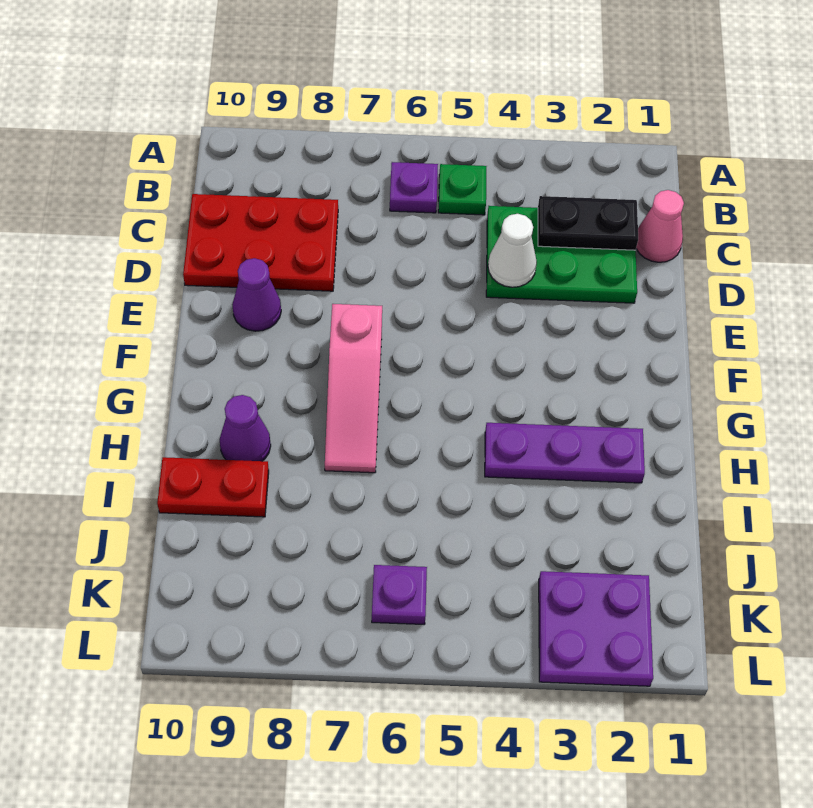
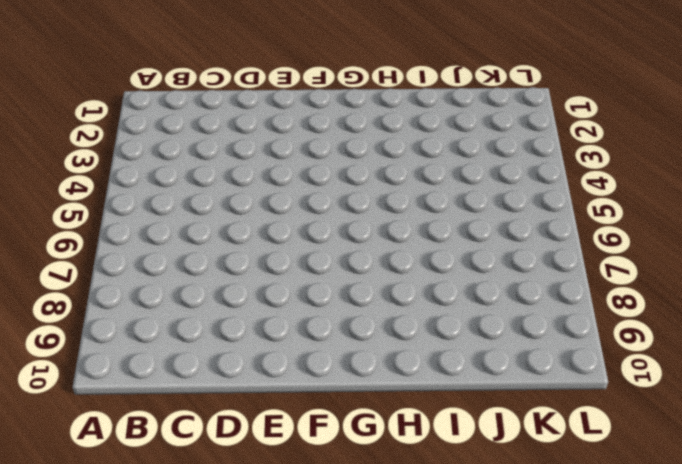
none -> green plate B5 level 1
none -> purple plate B6 level 1
none -> pink cone C1 level 1

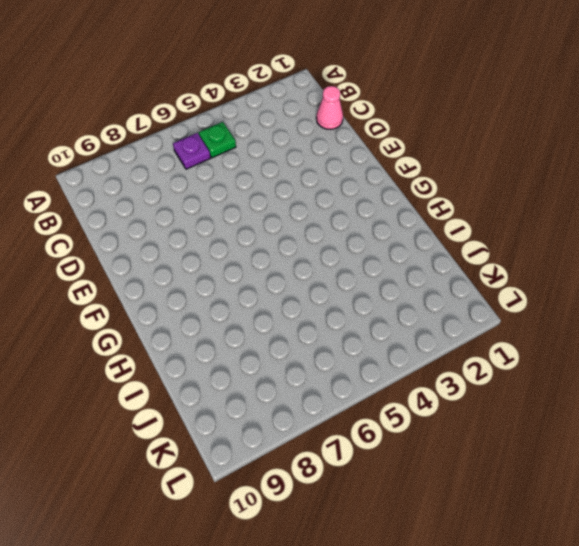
none -> green plate C2:D4 level 1
none -> red plate C8:D10 level 1
none -> purple cone E9 level 1

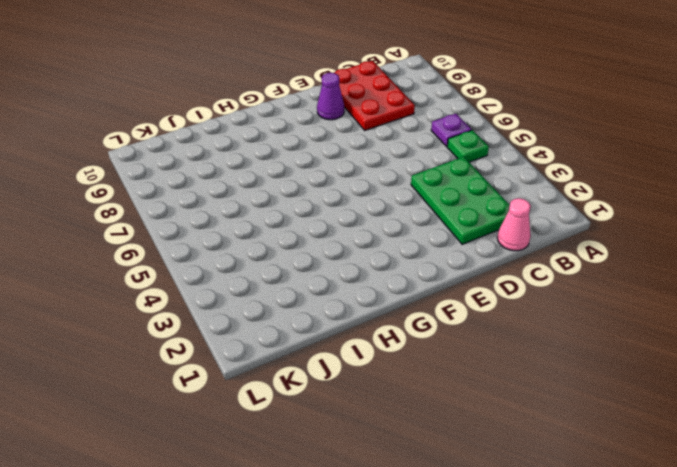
none -> pink slope F7:H7 level 1 top F
none -> purple plate H2:H4 level 1
none -> purple cone H9 level 1

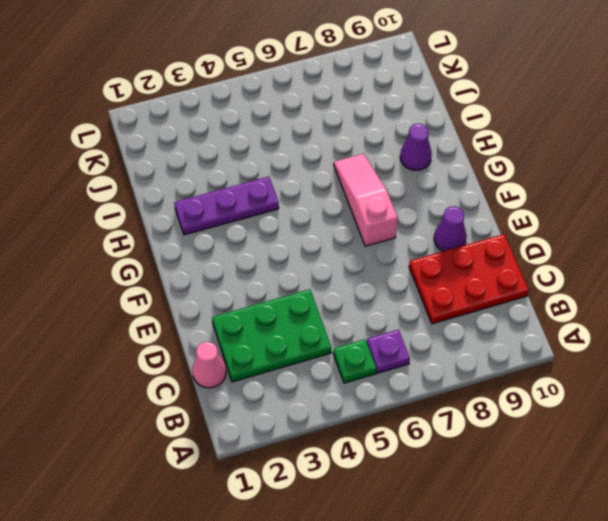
none -> red plate I9:I10 level 1
none -> purple plate K2:L3 level 1
none -> purple plate K6 level 1

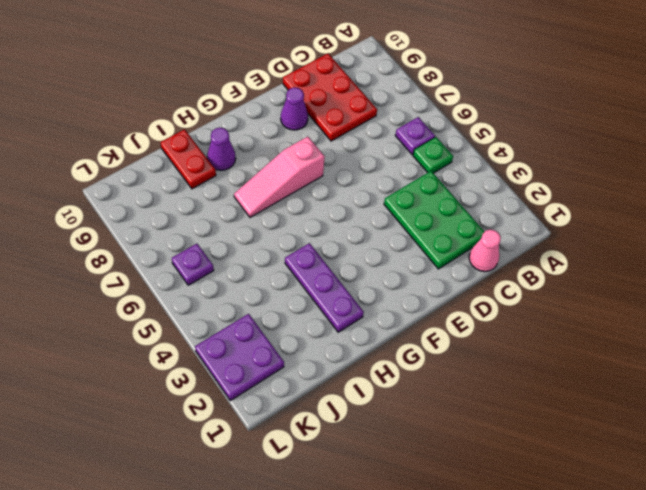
none -> black plate C2:C3 level 2
none -> white cone D4 level 2

